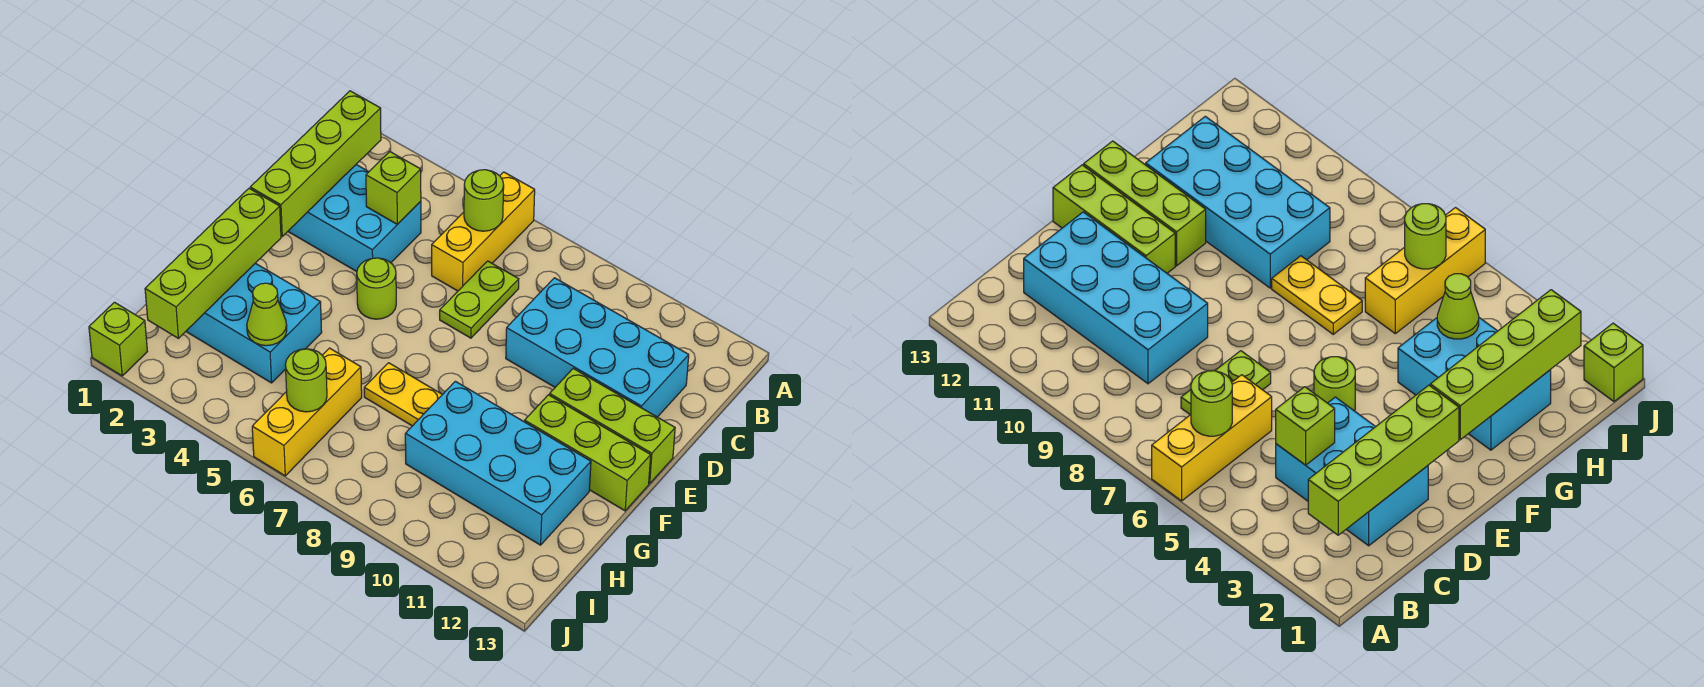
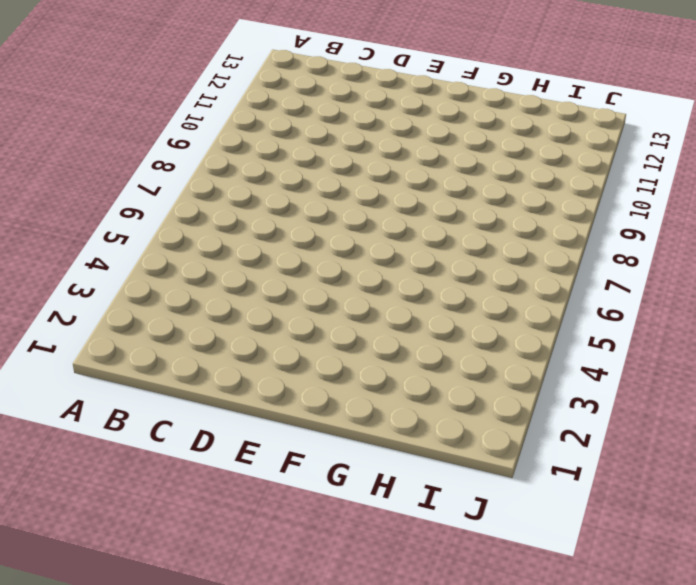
none -> yellow brick A6:C6 level 1
none -> cyan brick C2:D4 level 1
none -> lime plate C7:D7 level 1

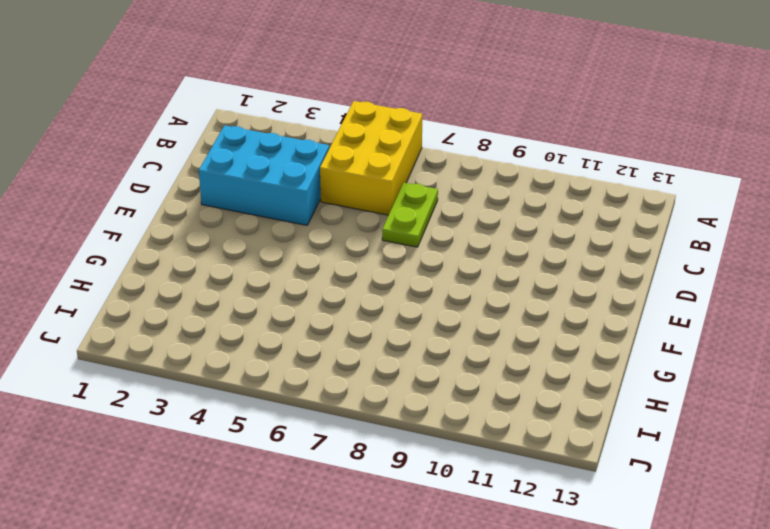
yellow brick A5:C6 level 1 -> yellow brick A6:C6 level 1
none -> cyan brick C9:D12 level 1
none -> lime round brick E5 level 1
none -> lime brick E11:E13 level 1

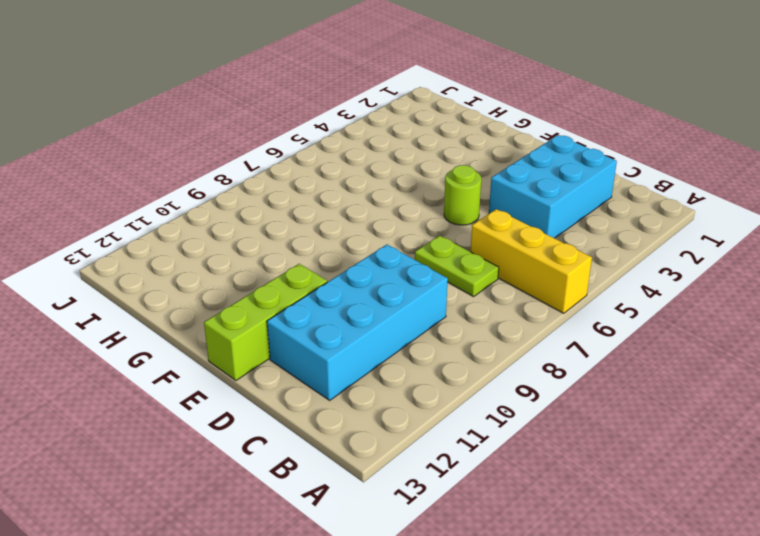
none -> lime brick F11:F13 level 1
none -> cyan brick G2:H4 level 1
none -> yellow plate G7:G8 level 1

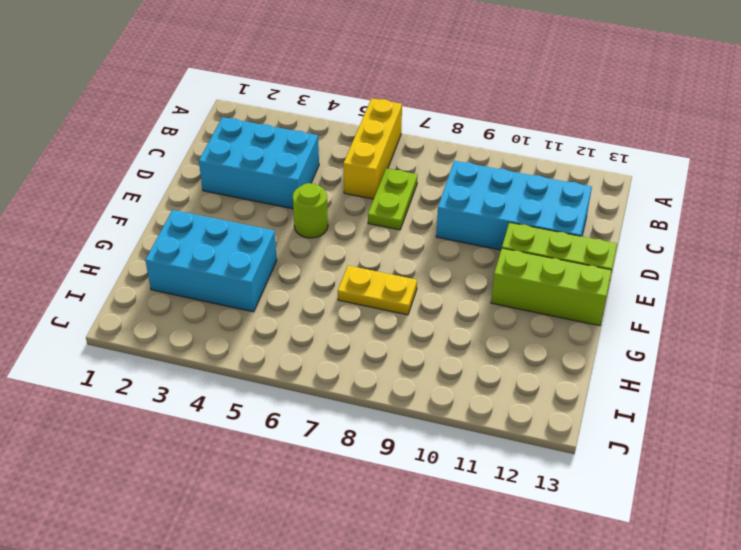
none -> cyan brick G9:H12 level 1
none -> yellow brick H6:J6 level 1
none -> lime brick J1 level 1

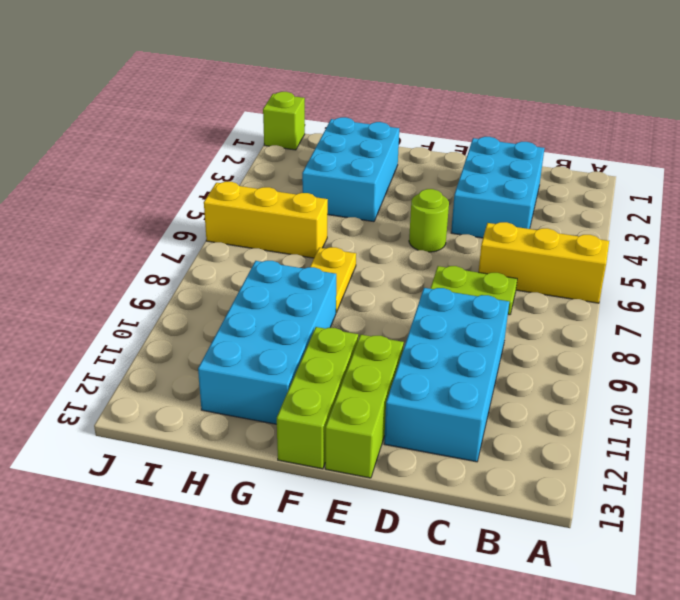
none -> lime brick B2:E2 level 2
none -> lime round brick B6 level 2
none -> lime brick C4 level 2

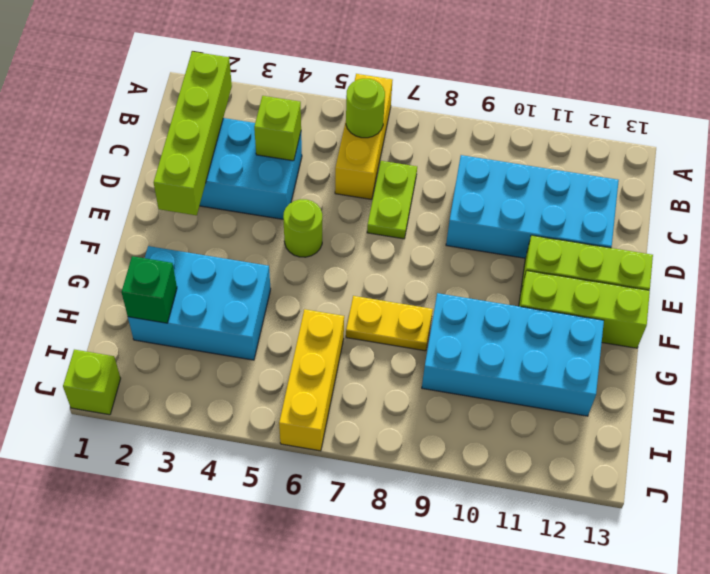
green brick H2 level 2 -> lime brick F2:I2 level 2
none -> lime cone H4 level 2
none -> lime round brick I6 level 2

